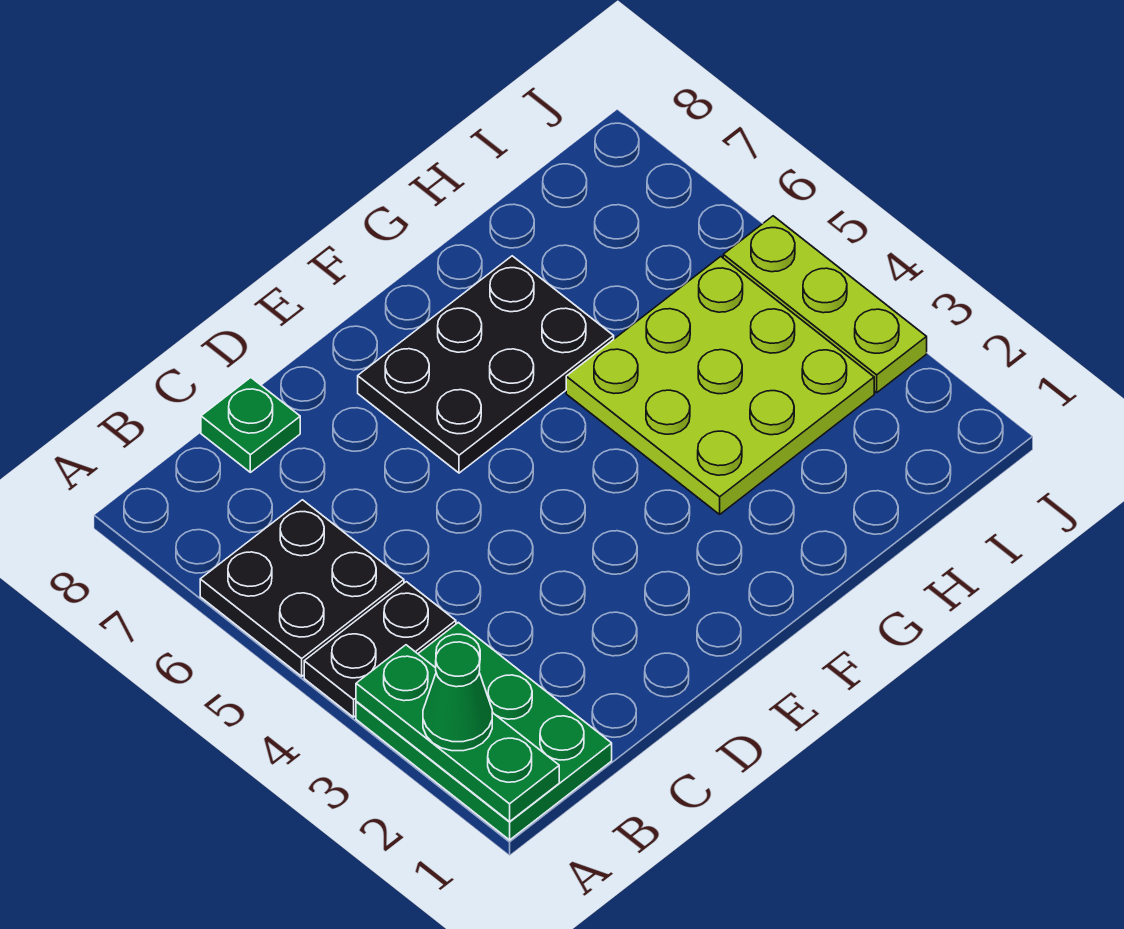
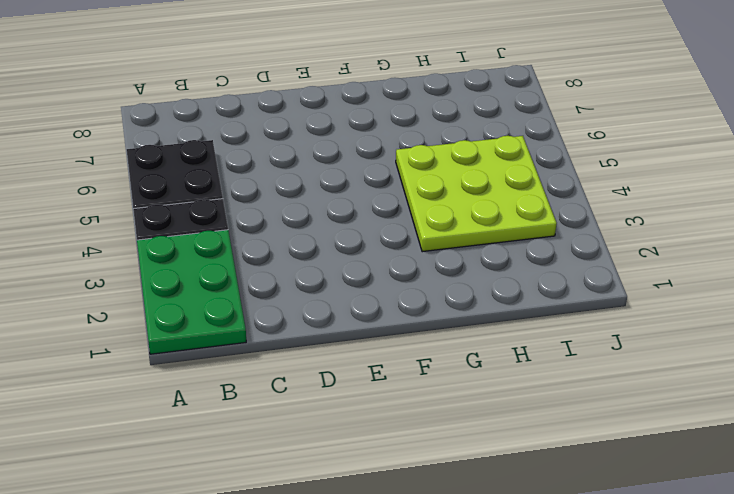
none -> green plate C8 level 1
none -> black plate E6:G7 level 1

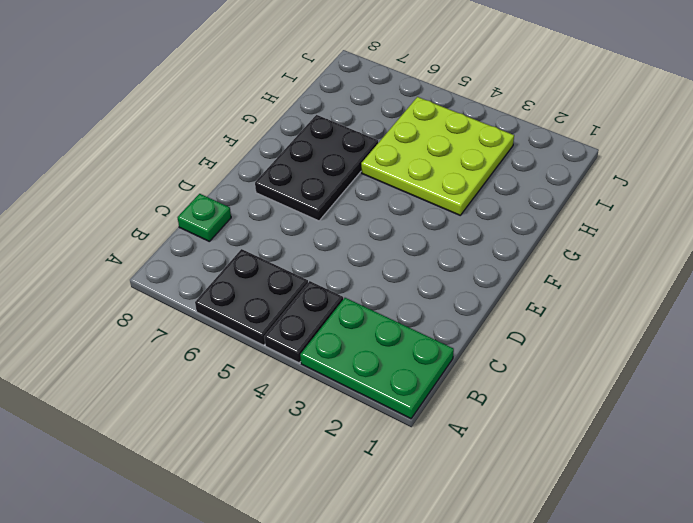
none -> lime plate J3:J5 level 1
none -> green plate A1:A3 level 2

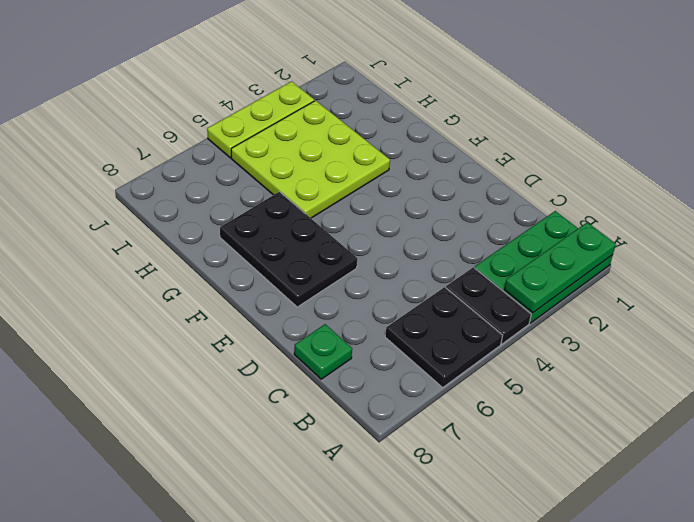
none -> green cone A2 level 3

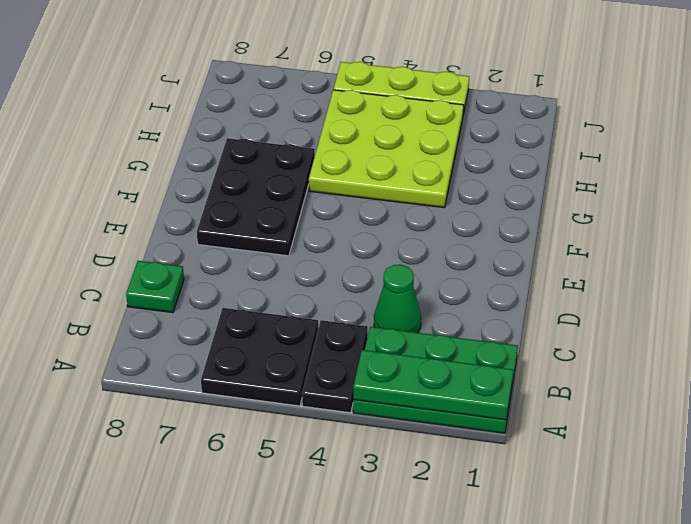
green cone C3 level 1 -> green cone A2 level 3

